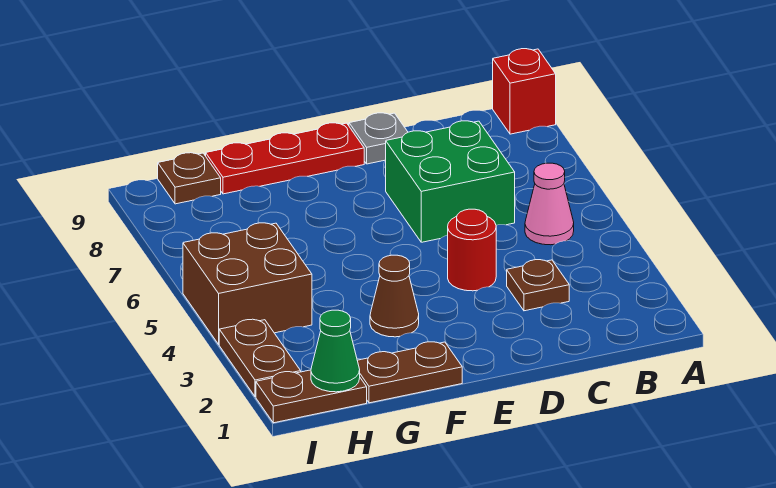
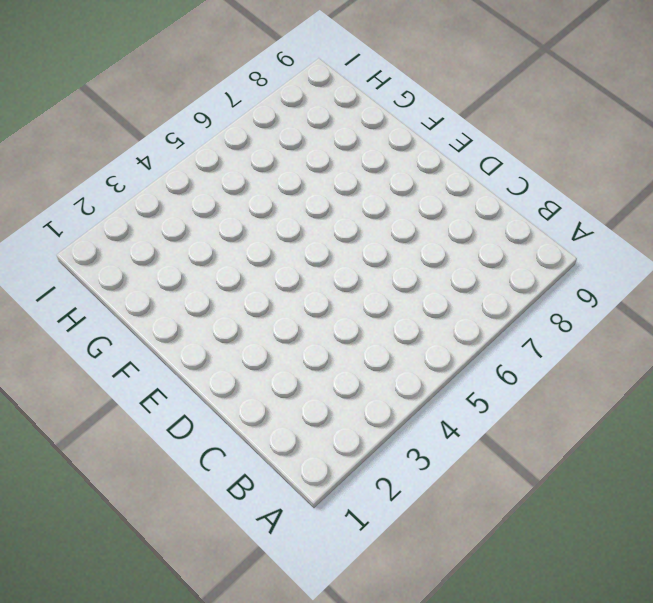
none -> red brick A9 level 1
none -> pink cone B5 level 1
none -> brown plate C3 level 1

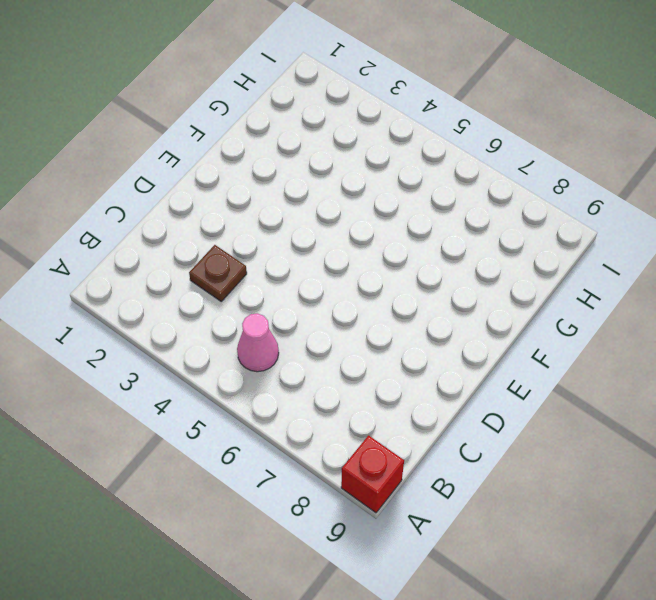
none -> green brick C6:D7 level 1
none -> red round brick D4 level 1
none -> grey plate D9 level 1

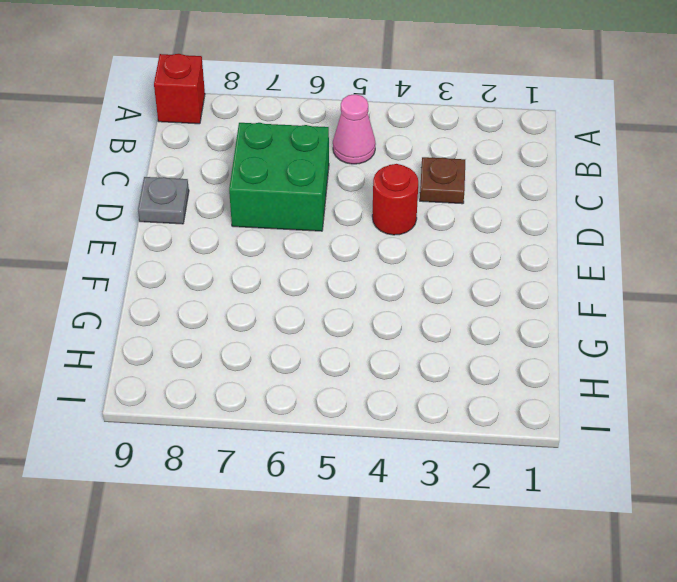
none -> red plate E9:G9 level 1
none -> brown plate F1:G1 level 1
none -> brown cone F3 level 1

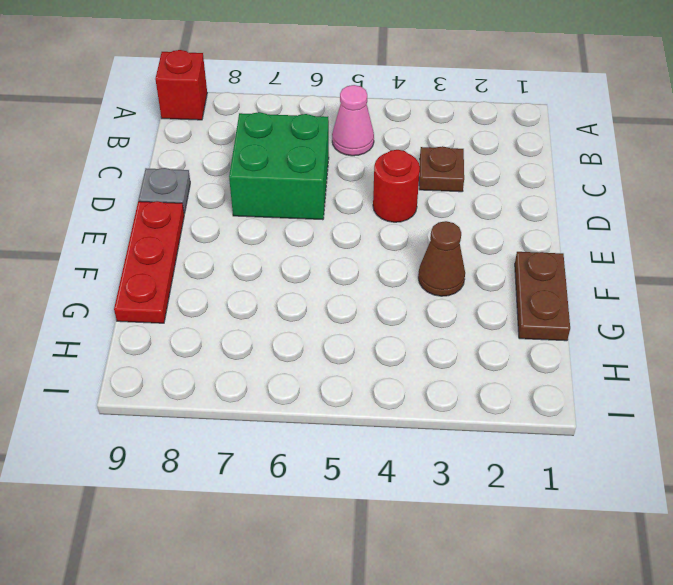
none -> brown plate H1:I1 level 1
none -> brown brick H4:I5 level 1
none -> brown plate H9 level 1

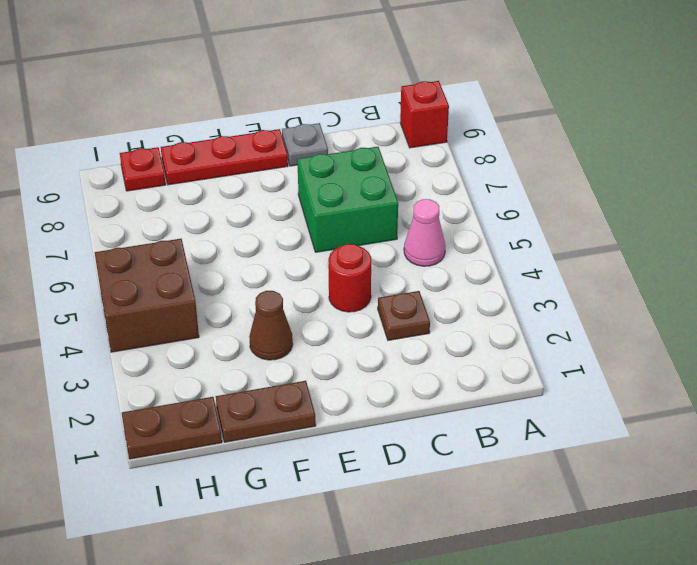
red plate H9 level 1 -> brown plate H9 level 1
none -> brown plate I2:I3 level 1
none -> green cone H1 level 2

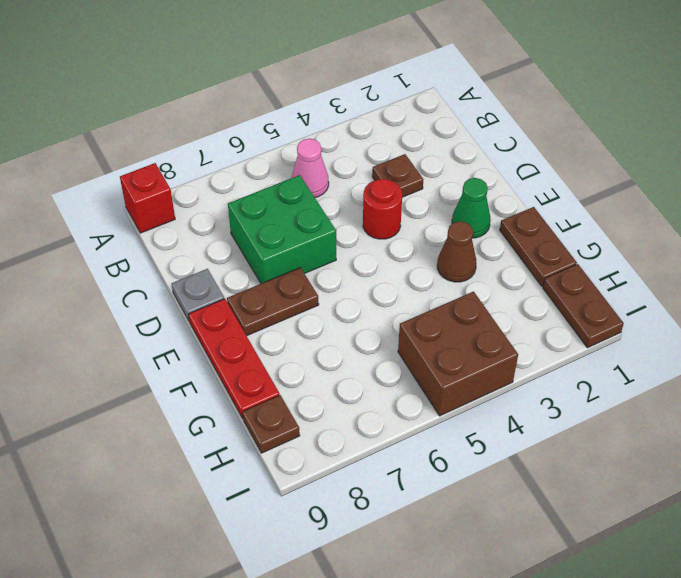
green cone E2 level 1 -> green cone H1 level 2
brown plate E7:E8 level 1 -> brown plate I2:I3 level 1

